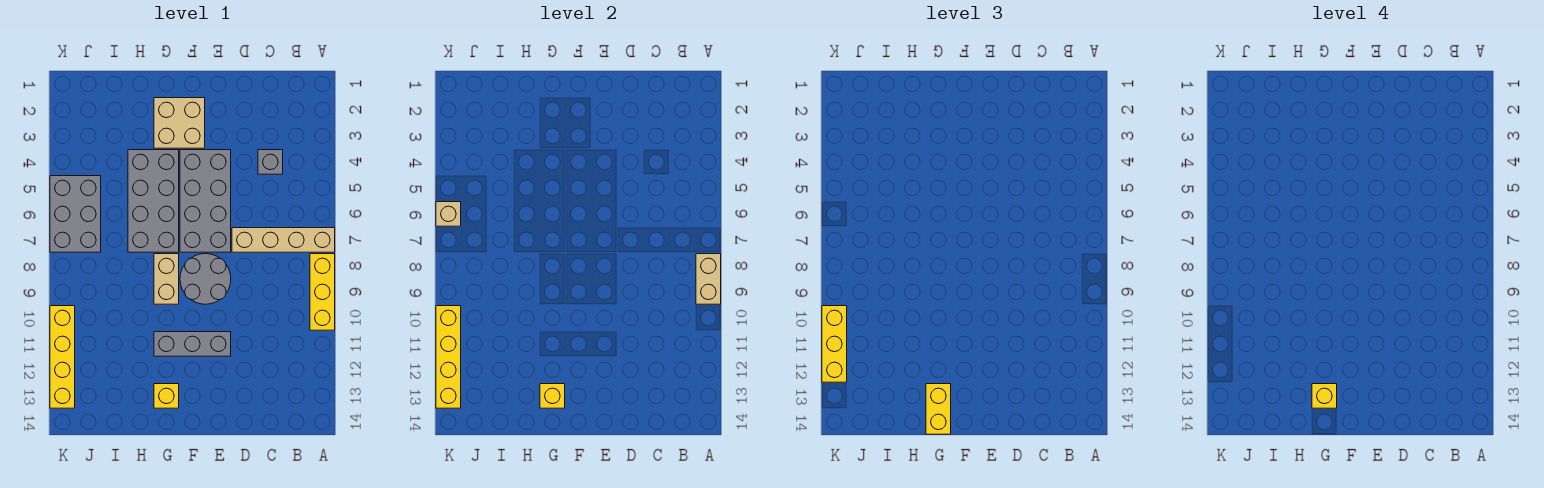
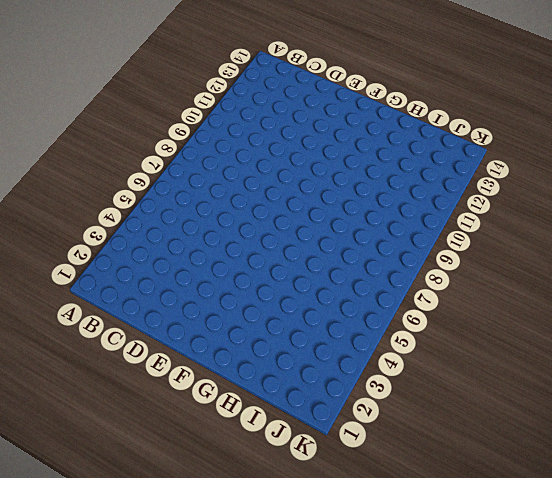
none -> tan brick A7:D7 level 1
none -> yellow brick A8:A10 level 1
none -> grey brick C4 level 1

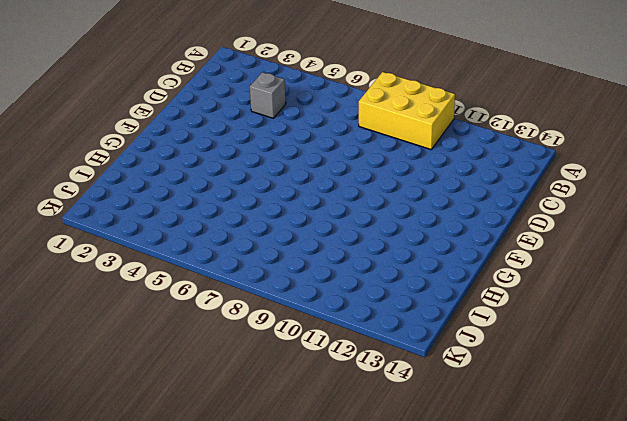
yellow brick A8:B10 level 1 -> yellow brick A8:A10 level 1
none -> tan brick A7:D7 level 1
none -> grey brick E4:F7 level 1
none -> grey round brick E8:F9 level 1

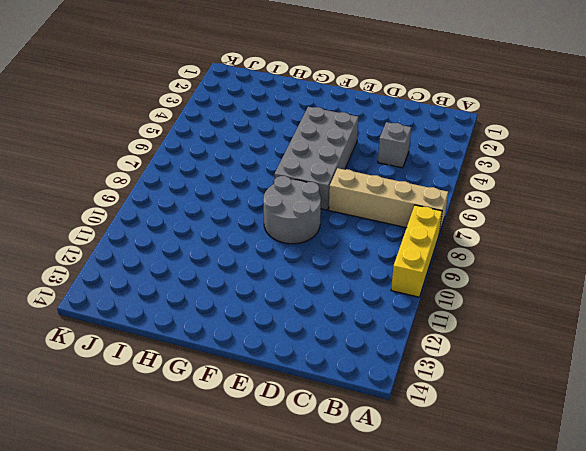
none -> grey brick E11:G11 level 1
none -> tan brick F2:G3 level 1
none -> grey brick G4:H7 level 1

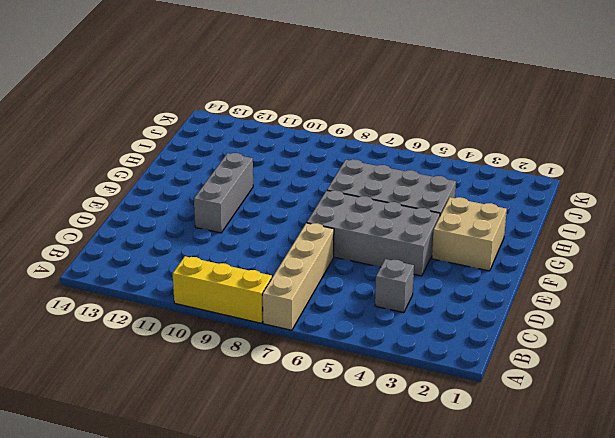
none -> grey round brick E8:F9 level 1
none -> tan brick G8:G9 level 1
none -> yellow brick G13 level 1

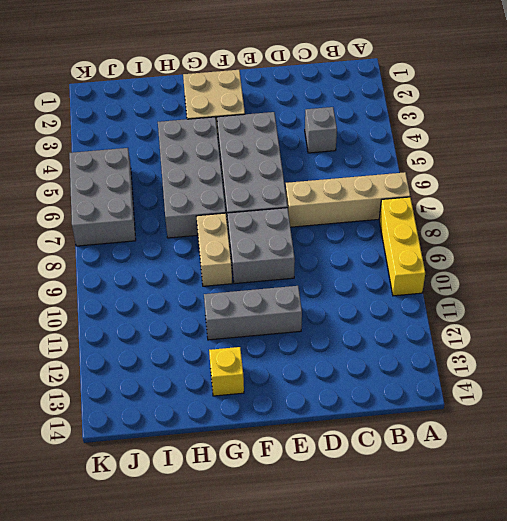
grey brick E8:F9 level 1 -> grey round brick E8:F9 level 1
none -> yellow brick K10:K13 level 1
none -> tan brick A8:A9 level 2
none -> yellow brick G13 level 2

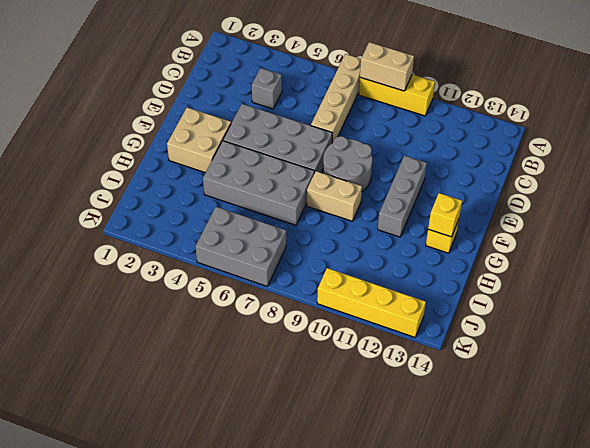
none -> tan brick K6 level 2
none -> yellow brick K10:K13 level 2
none -> yellow brick G13:G14 level 3

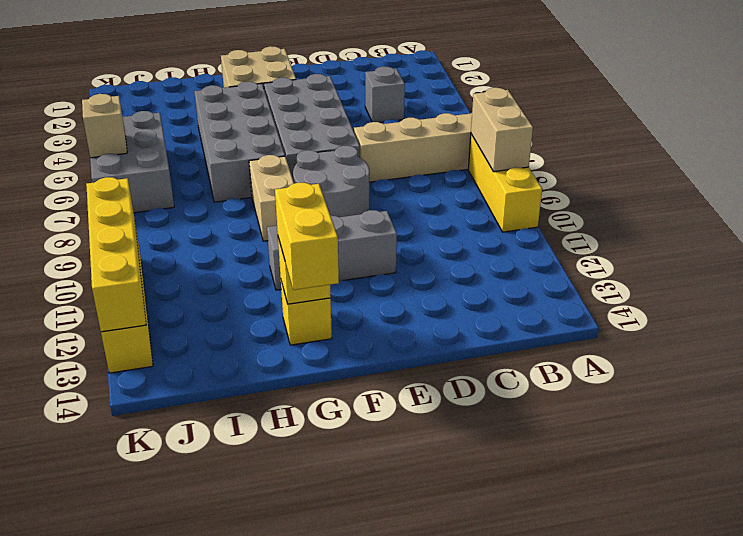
none -> yellow brick K10:K12 level 3
none -> yellow brick G13 level 4

